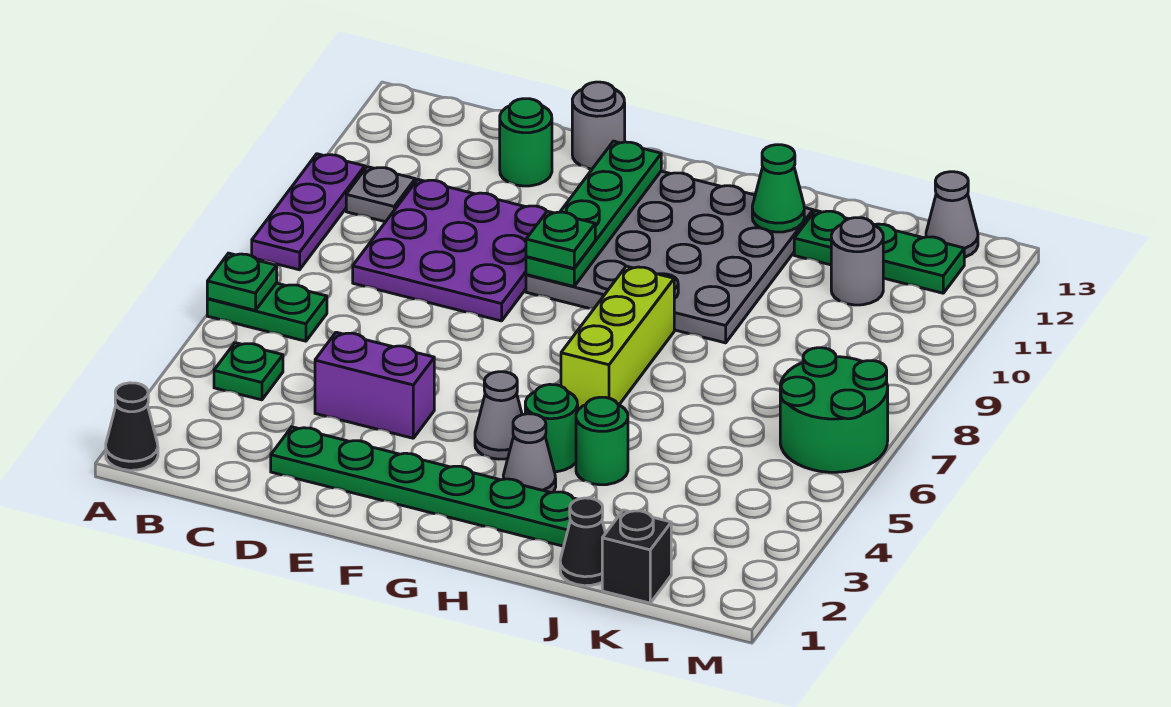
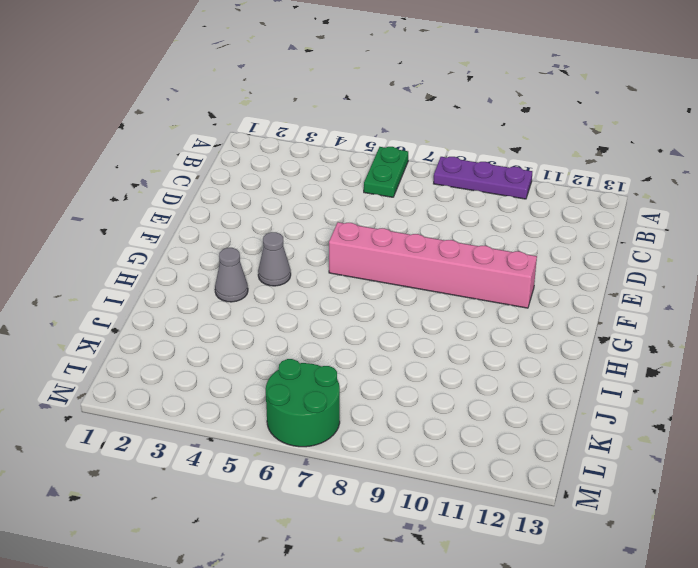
pink brick F6:F11 level 1 -> grey plate F9:I12 level 1
none -> black cone A1 level 1
none -> green plate B4 level 1
none -> grey plate B10 level 1

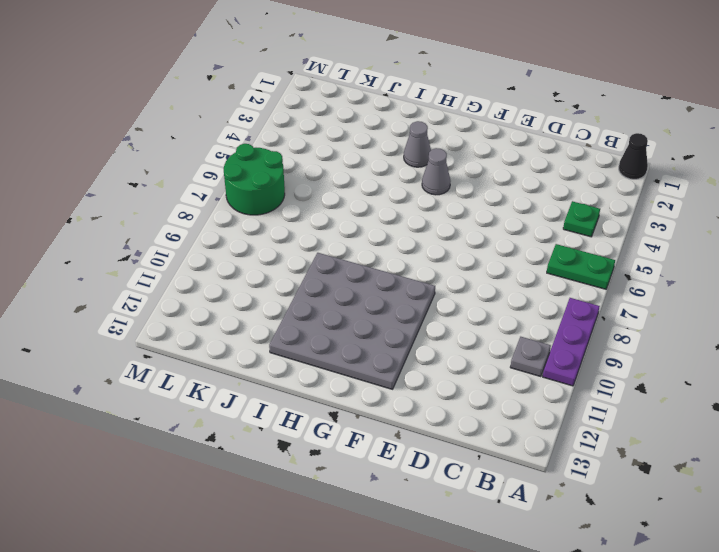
none -> purple plate C8:E10 level 1
none -> green plate D2:I2 level 1
none -> purple brick D4:E4 level 1

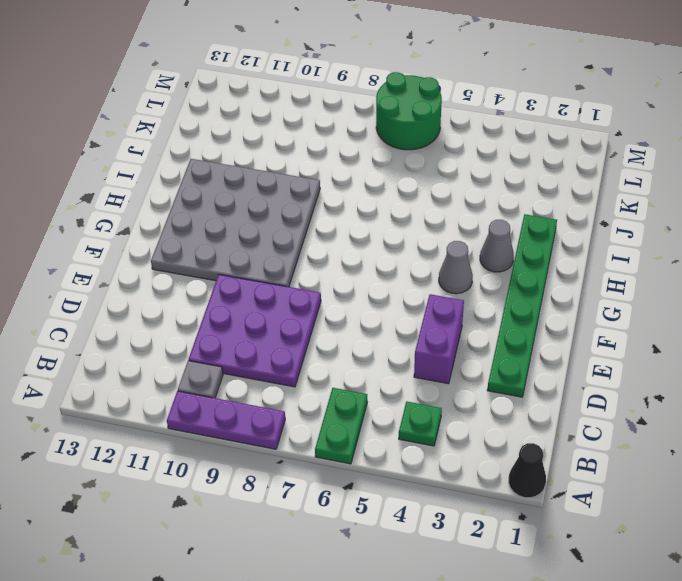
none -> green round brick D12 level 1
none -> grey round brick E13 level 1
none -> green round brick H4 level 1

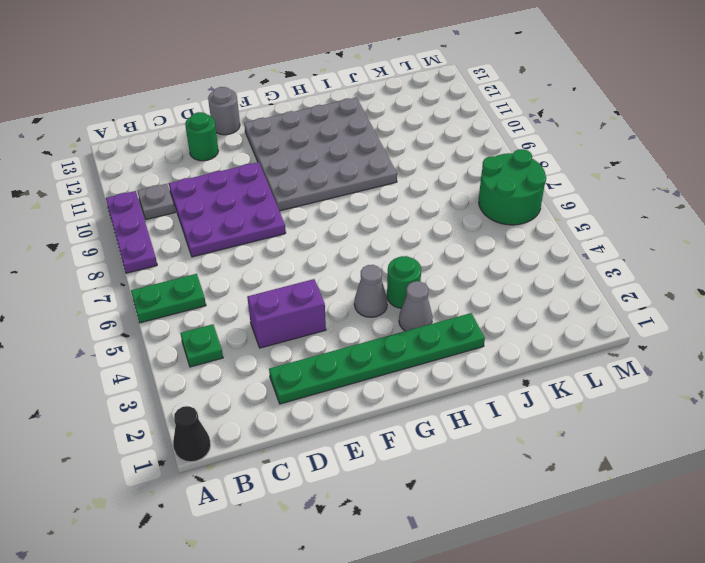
none -> lime brick H6:H8 level 1
none -> green round brick I4 level 1
none -> black cone J1 level 1

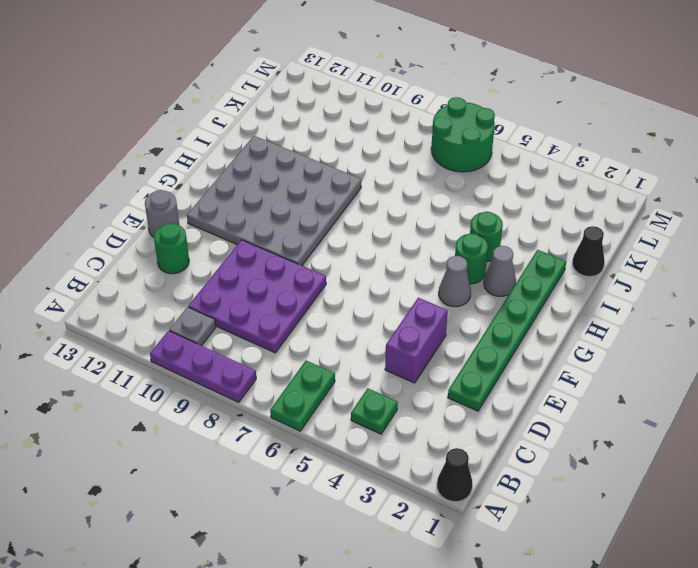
none -> lime brick H6:H8 level 1
none -> green plate J12:L12 level 1
none -> black brick K1 level 1

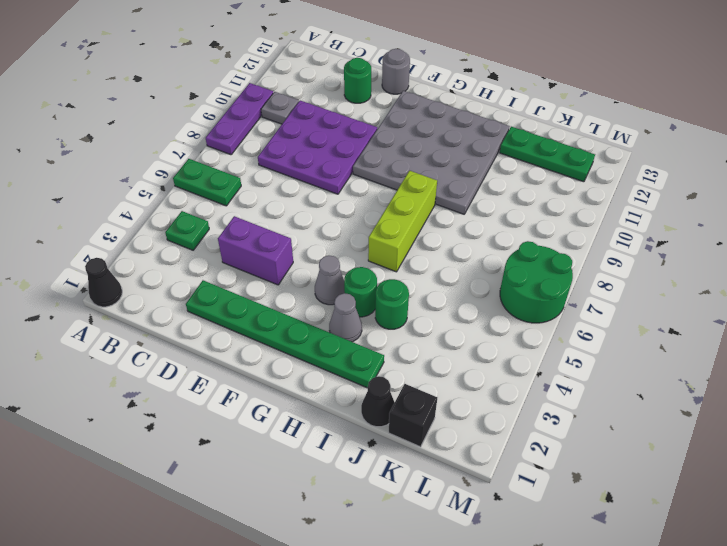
none -> grey round brick K11 level 1
none -> grey cone L13 level 1
none -> green plate A6 level 2

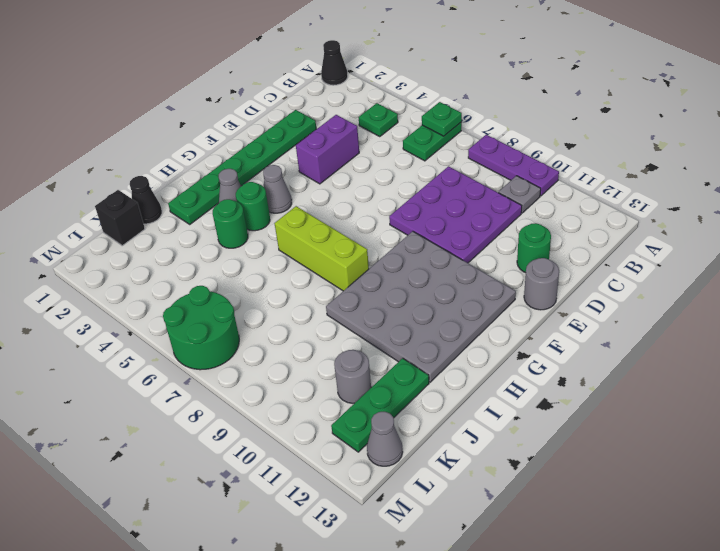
none -> green plate F9:F12 level 2
none -> green cone I12 level 2
none -> green plate F9 level 3

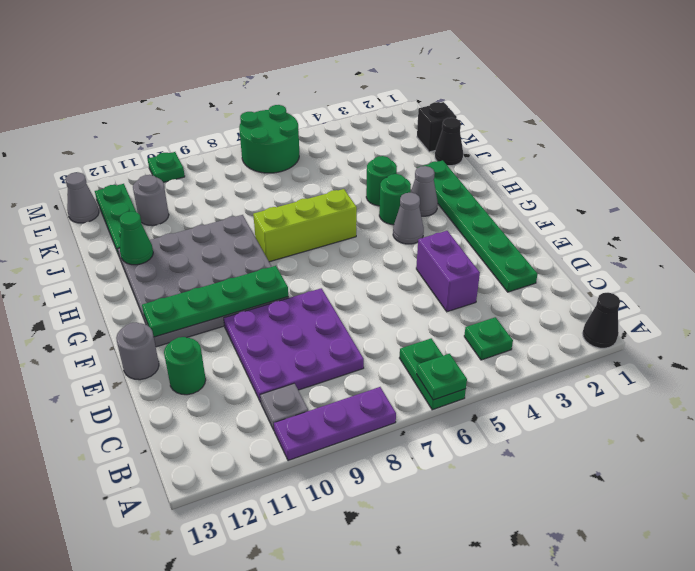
green plate M10 level 1 -> green plate F9 level 3

